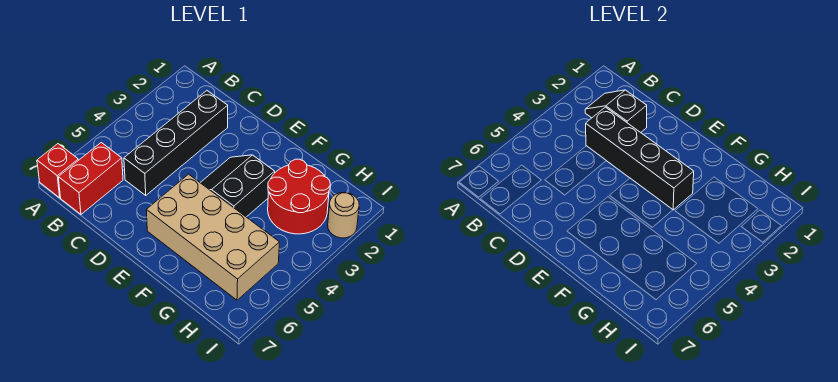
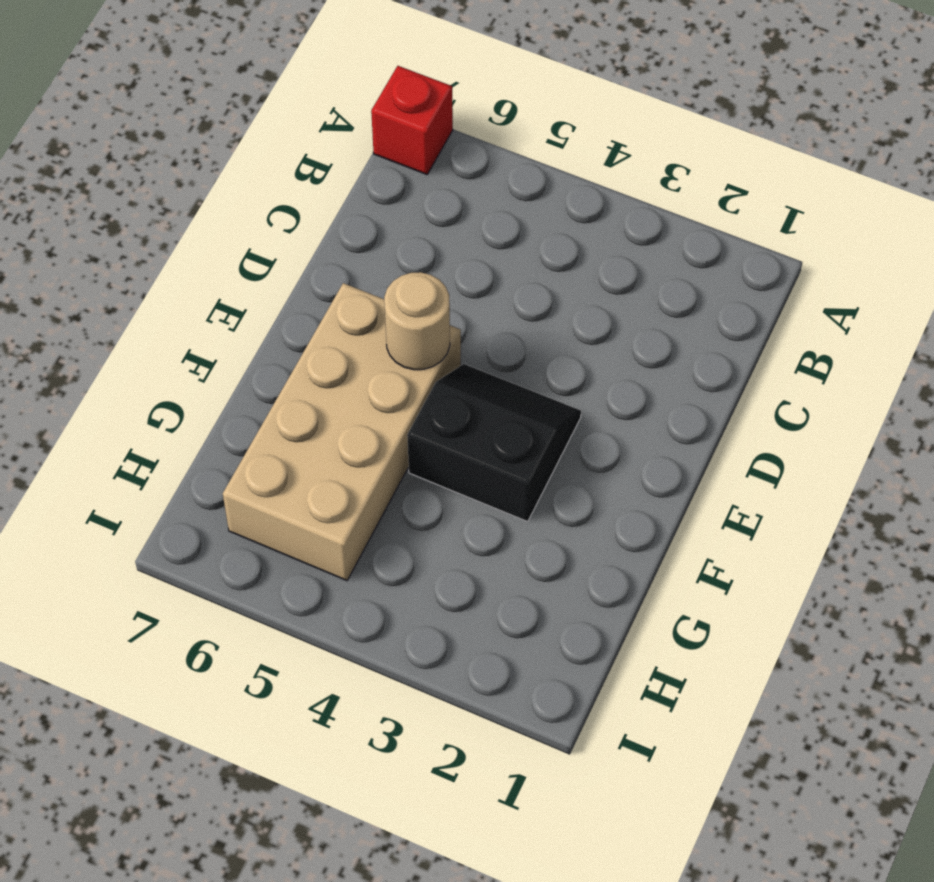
tan round brick E5 level 2 -> tan round brick I2 level 1
none -> red brick B6:B7 level 1
none -> black brick C2:C5 level 1

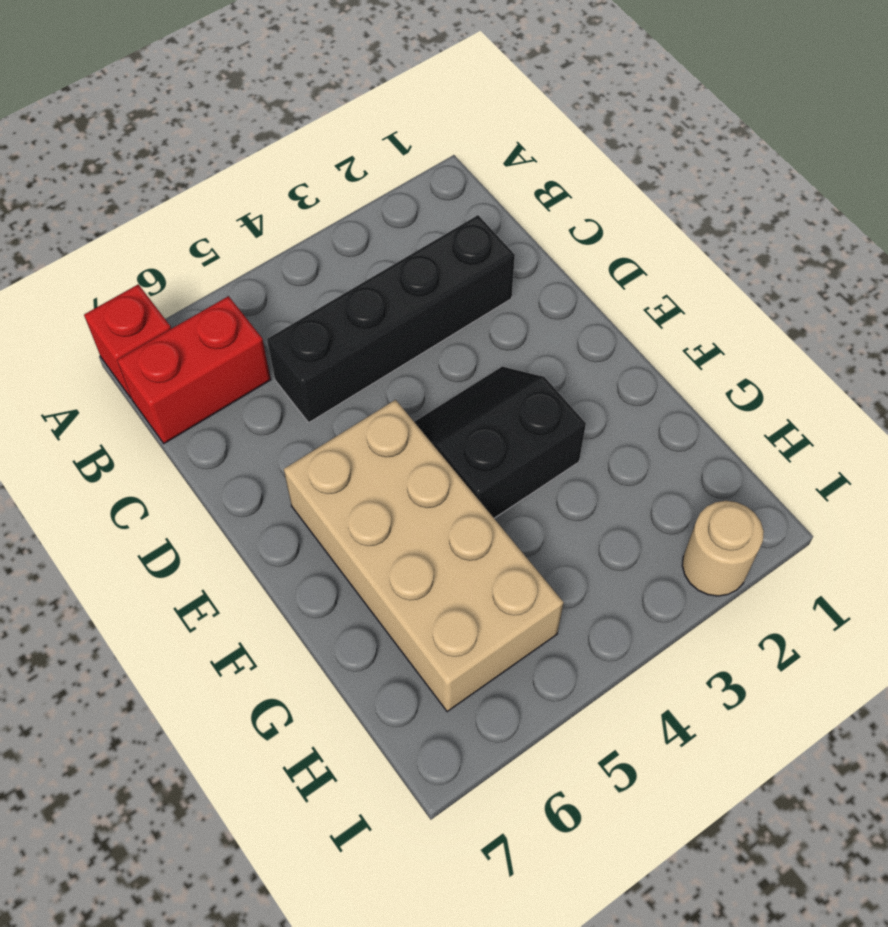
none -> red round brick G2:H3 level 1
none -> black slope B2:C2 level 2 top C

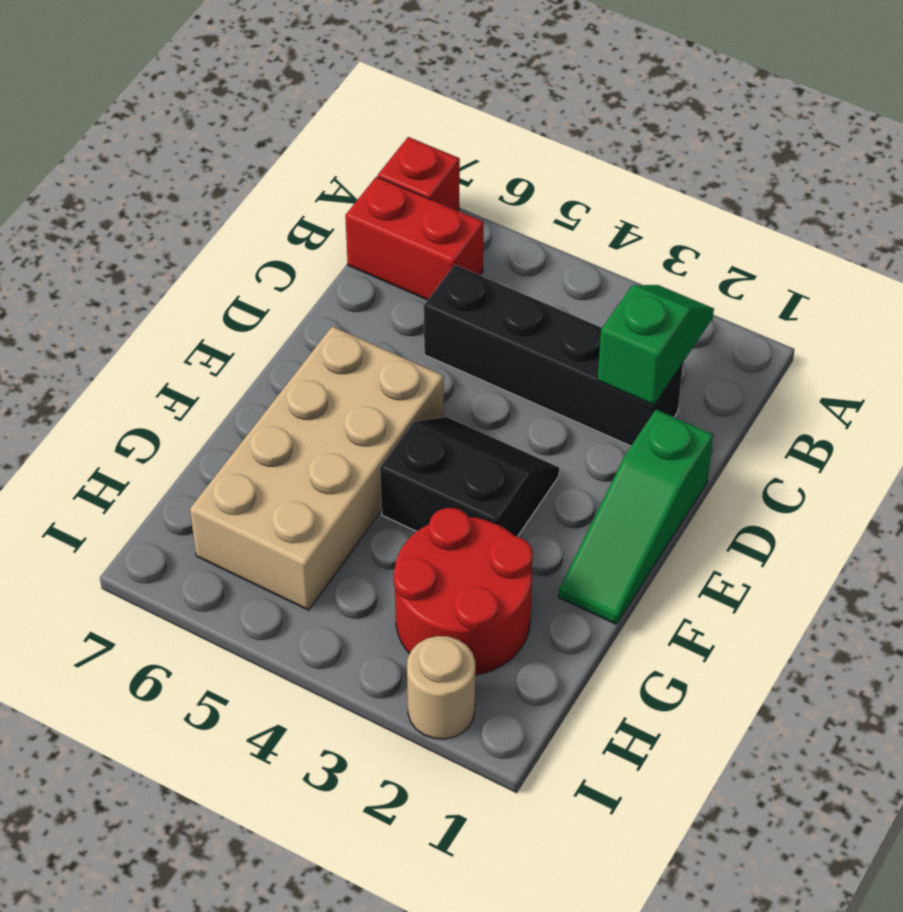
green slope B2:C2 level 2 top C -> black slope B2:C2 level 2 top C
green slope D1:F1 level 1 top D -> none
none -> black brick C3:F3 level 2

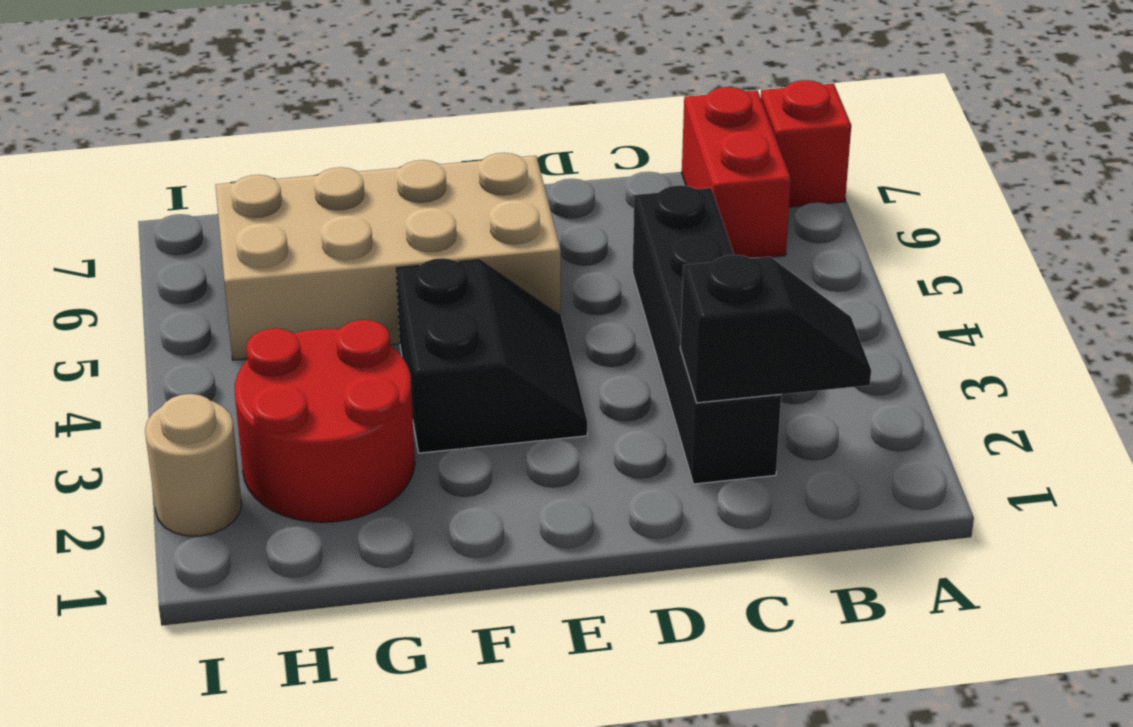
none -> black brick C3:F3 level 2

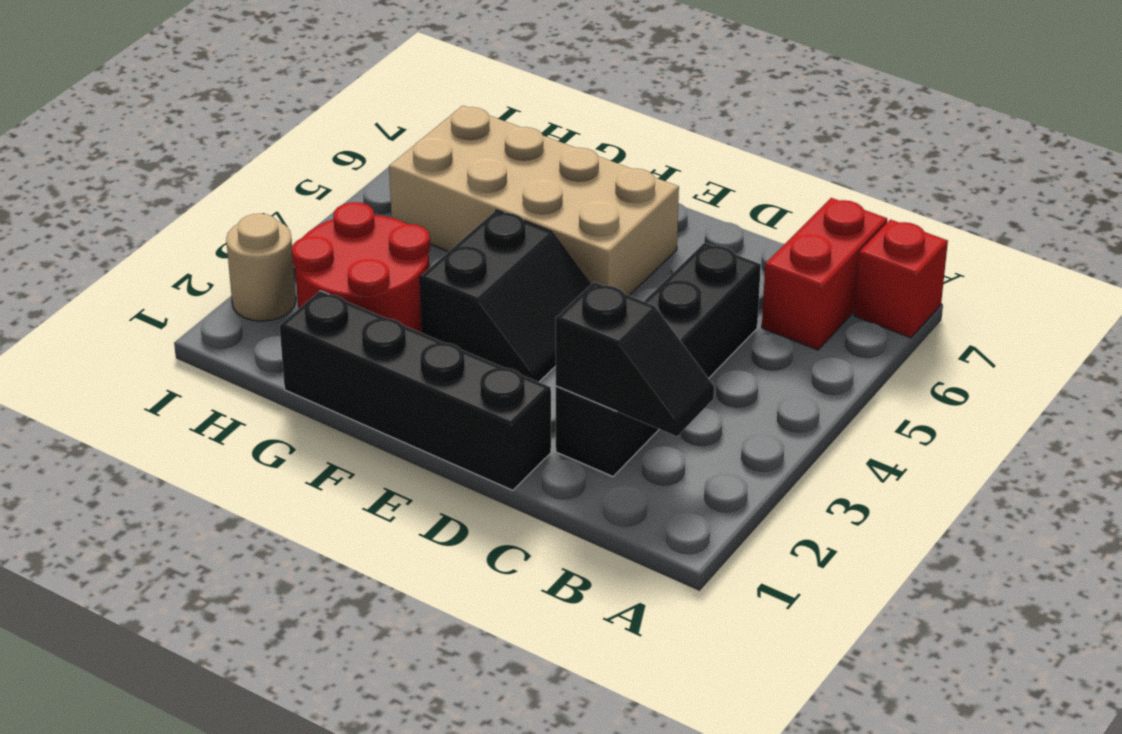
black brick D1:G1 level 1 -> black brick C3:F3 level 2

